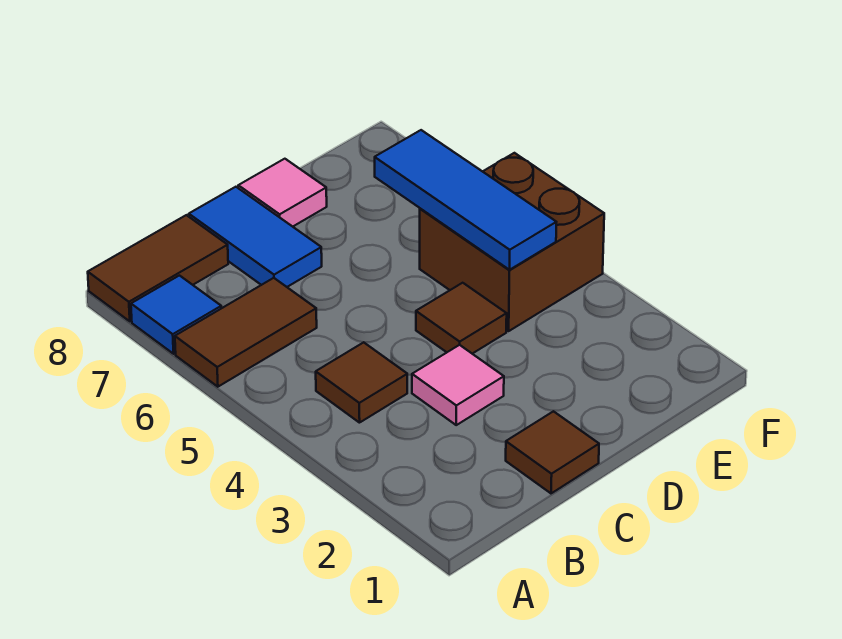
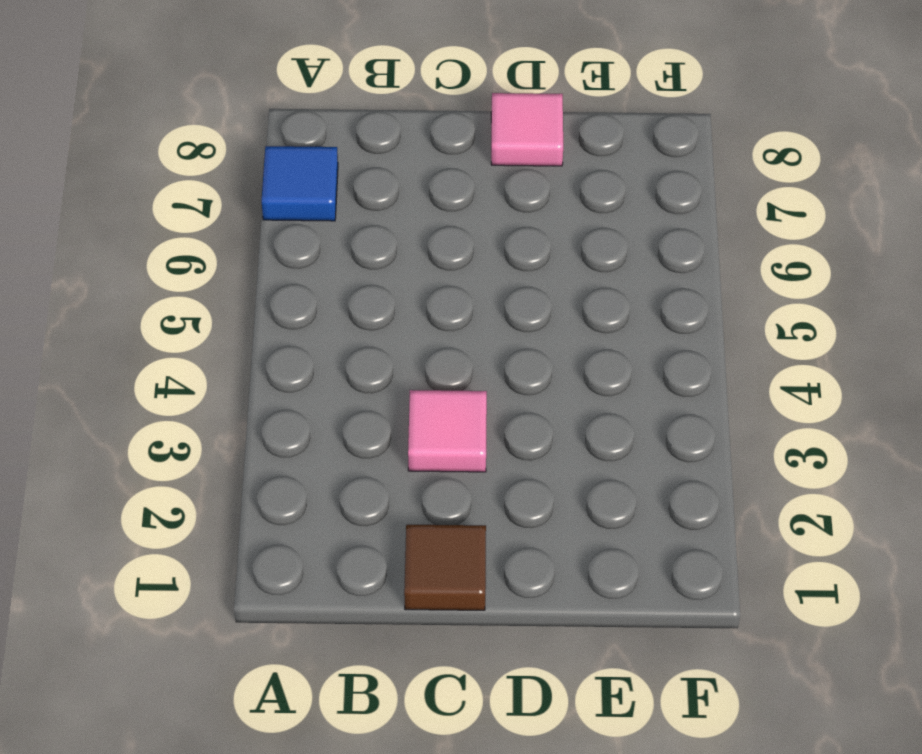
none -> brown tile A6:B6 level 1
none -> brown tile A8:B8 level 1

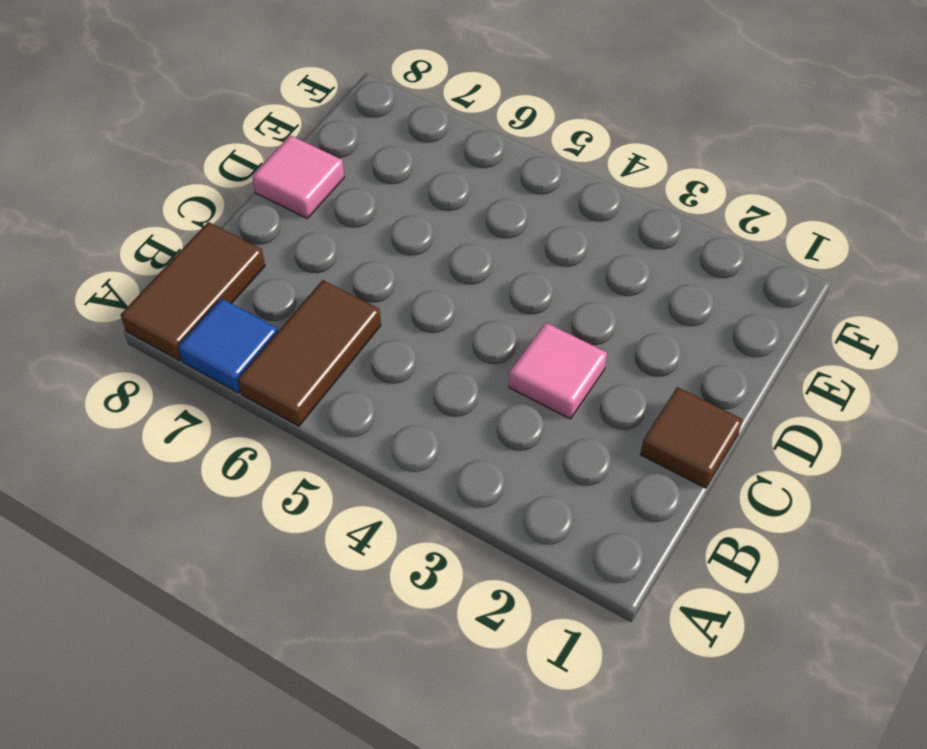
none -> brown tile B4 level 1
none -> blue tile C7:C8 level 1

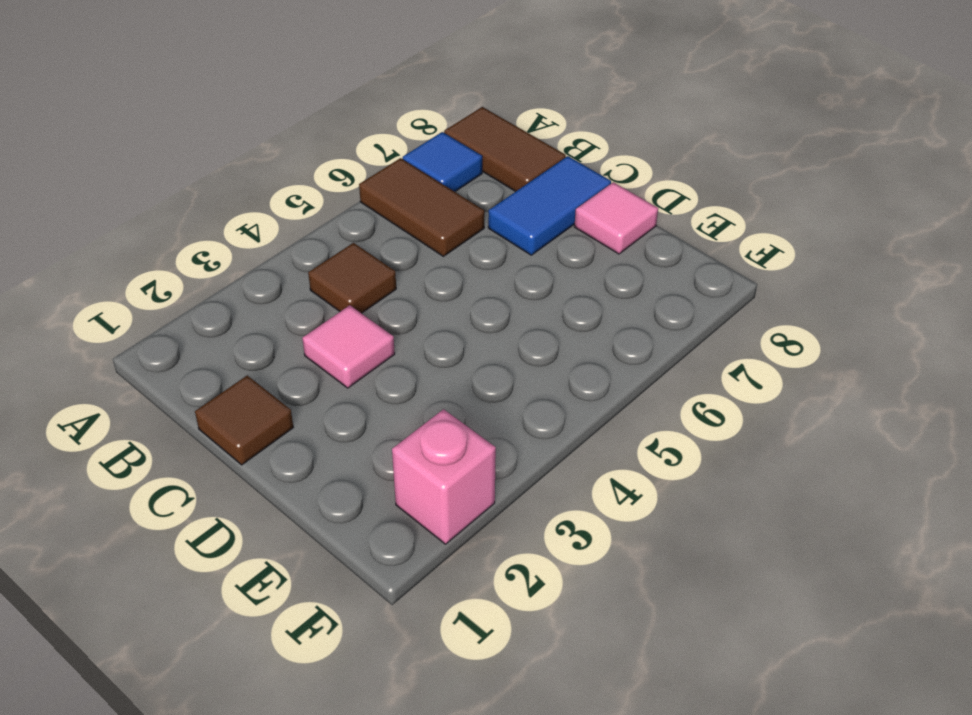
pink brick F2 level 1 -> none
none -> brown tile D4 level 1
none -> brown brick E4:F5 level 1

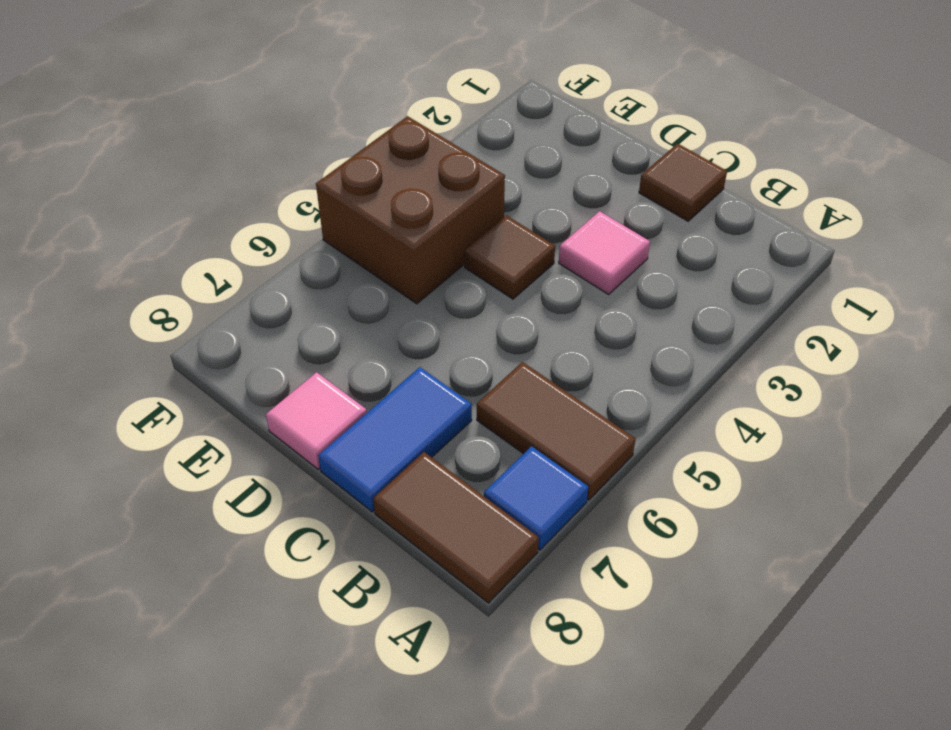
none -> brown tile B4 level 1
none -> blue tile E4:E6 level 2

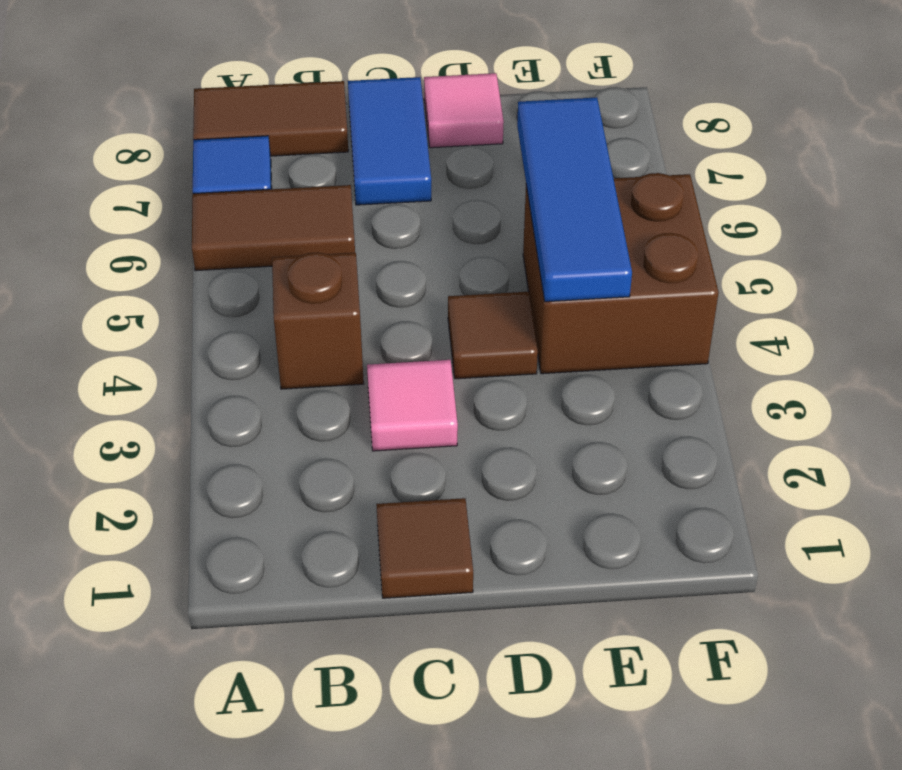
brown brick B4 level 1 -> brown tile B4 level 1

